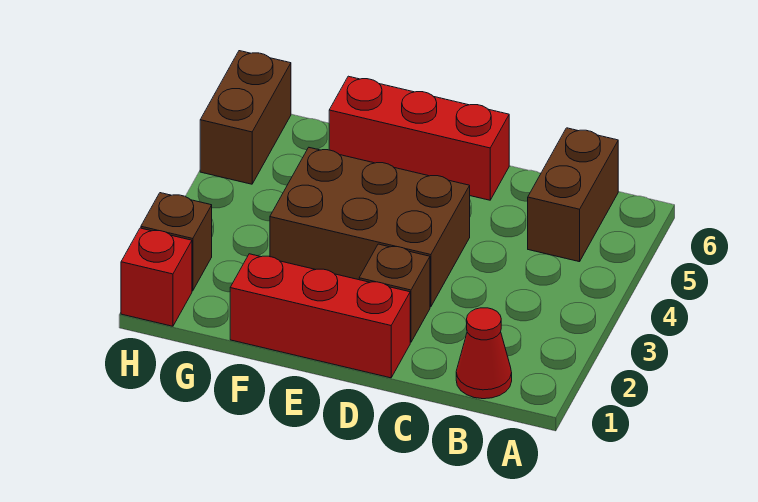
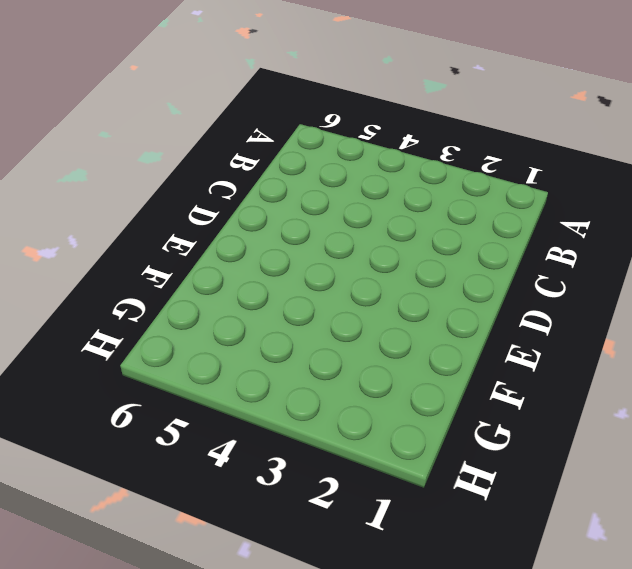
none -> red cone B1 level 1
none -> brown brick B5:B6 level 1

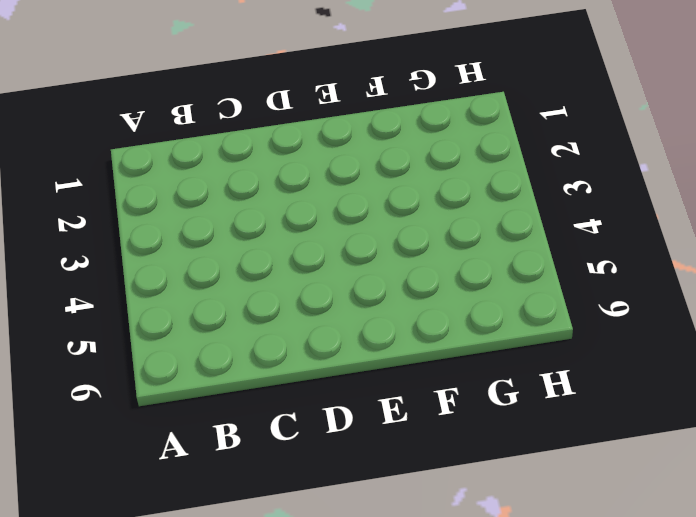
none -> red cone B1 level 1
none -> brown brick B5:B6 level 1

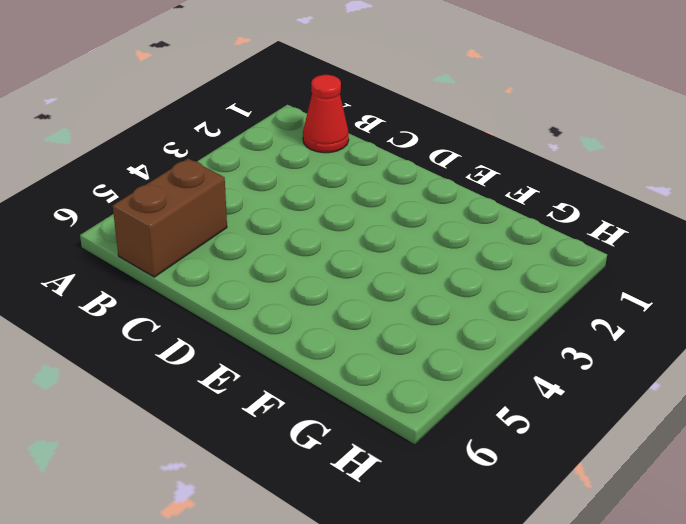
none -> red brick D1:F1 level 1
none -> brown brick D2 level 1

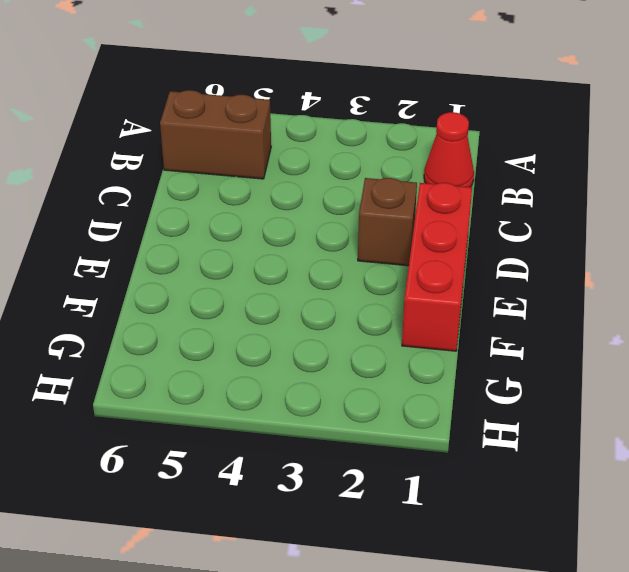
none -> brown brick D3:F4 level 1
none -> red brick D6:F6 level 1

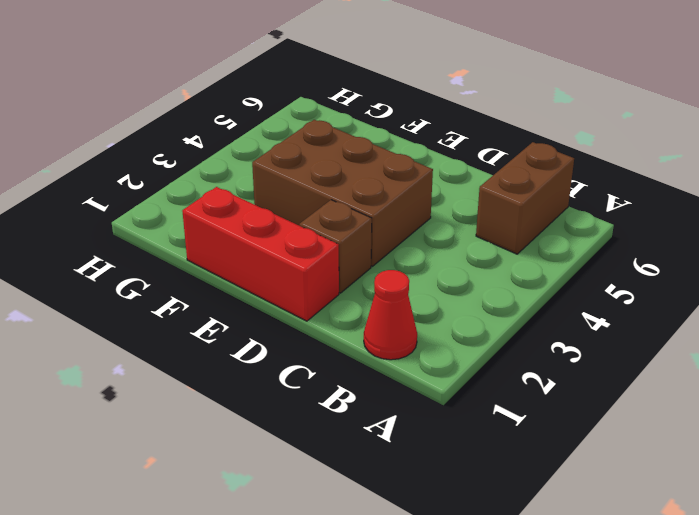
none -> red brick D6:F6 level 1
none -> red brick H1 level 1

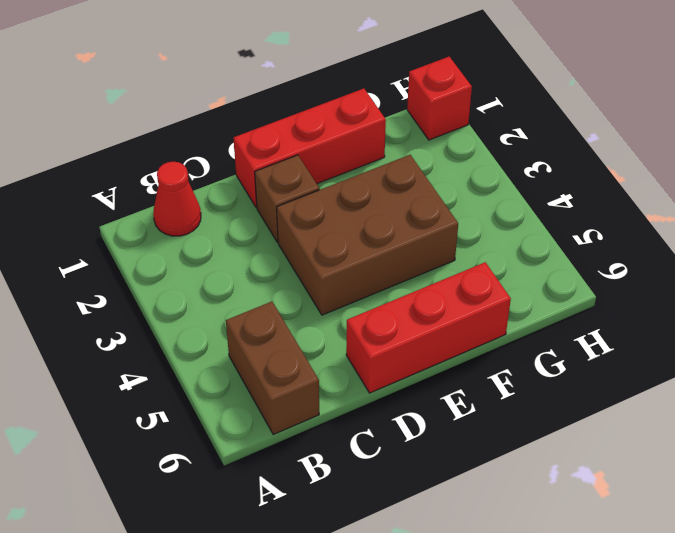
none -> brown brick H2 level 1
none -> brown brick H5:H6 level 1

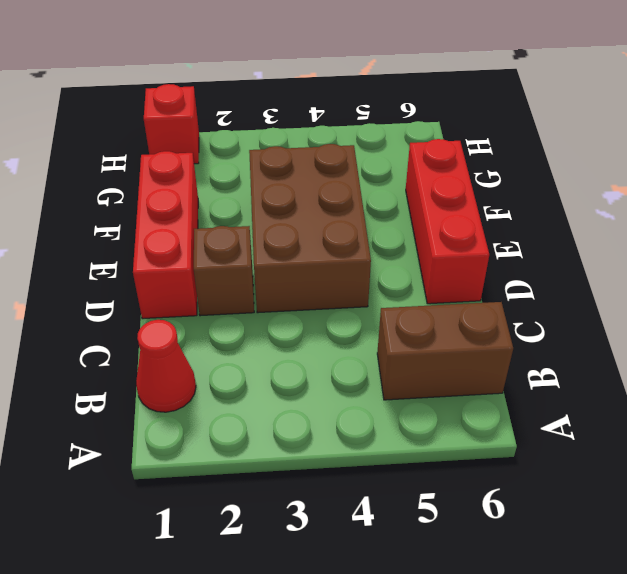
none -> brown brick H2 level 1
none -> brown brick H5:H6 level 1

